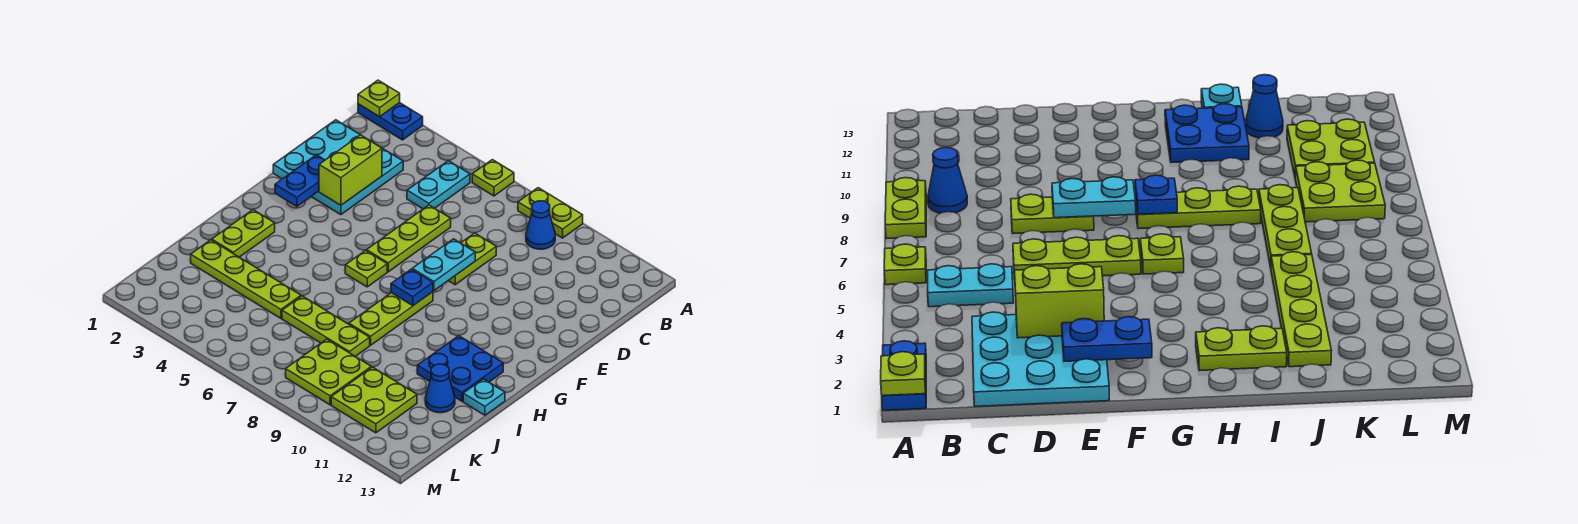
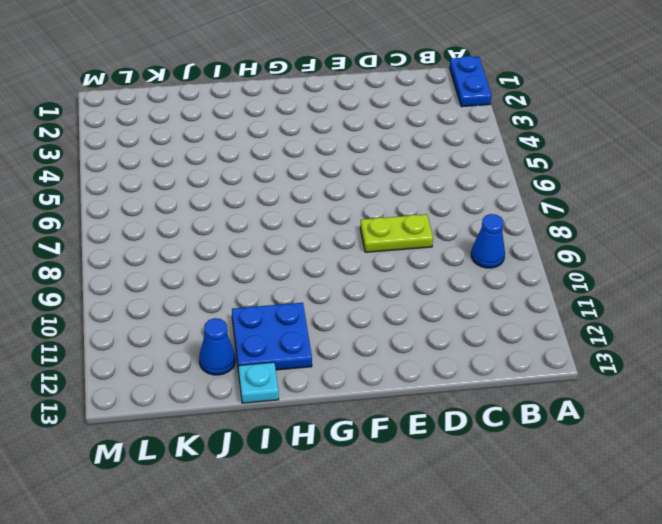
none -> lime plate A6 level 1
none -> lime plate A8:A9 level 1
none -> cyan plate B5:C5 level 1

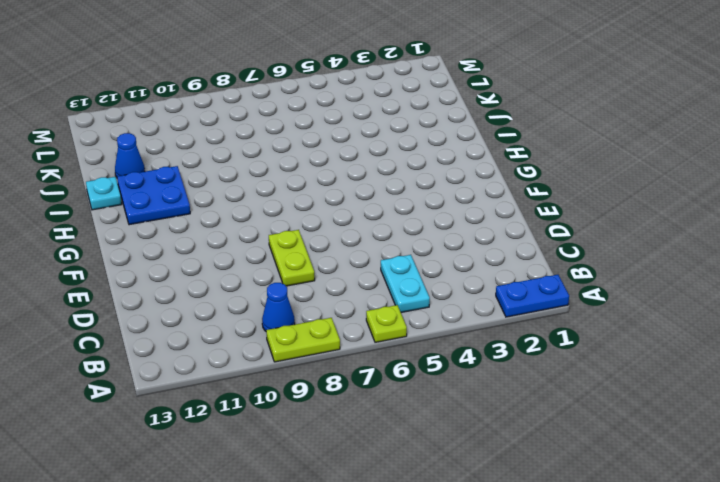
none -> cyan plate C1:E3 level 1
none -> lime plate D6:F6 level 1
none -> lime plate G6 level 1

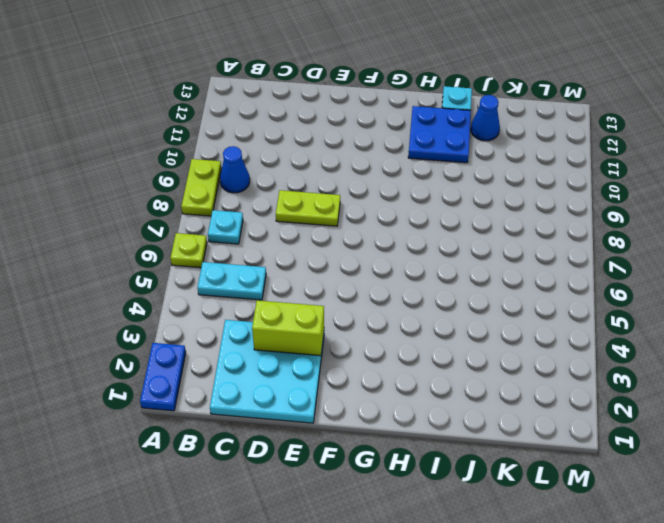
cyan plate B7 level 1 -> none
none -> lime plate D6:F6 level 1
none -> lime plate G6 level 1
none -> lime plate G8:I8 level 1

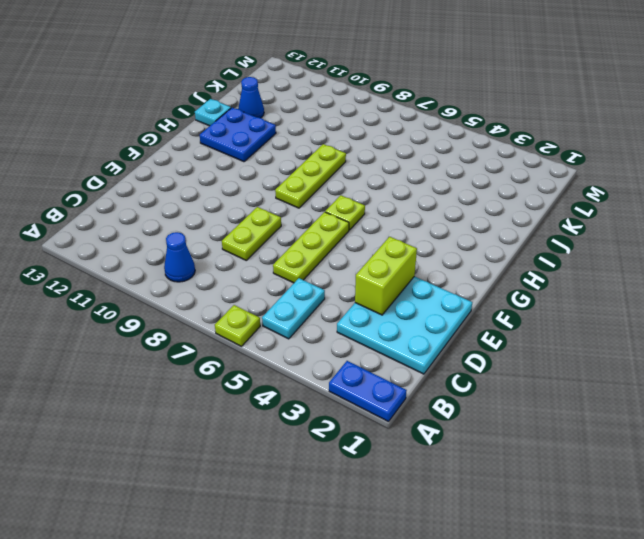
none -> lime plate A8:A9 level 1
none -> lime plate H2:I2 level 1
none -> lime plate J2:J5 level 1

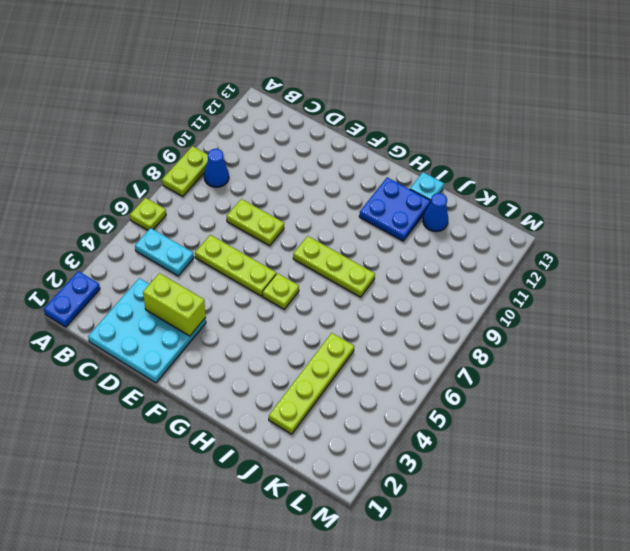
none -> lime plate H2:I2 level 1
none -> lime plate J6:J8 level 1
none -> lime plate K8:L9 level 1

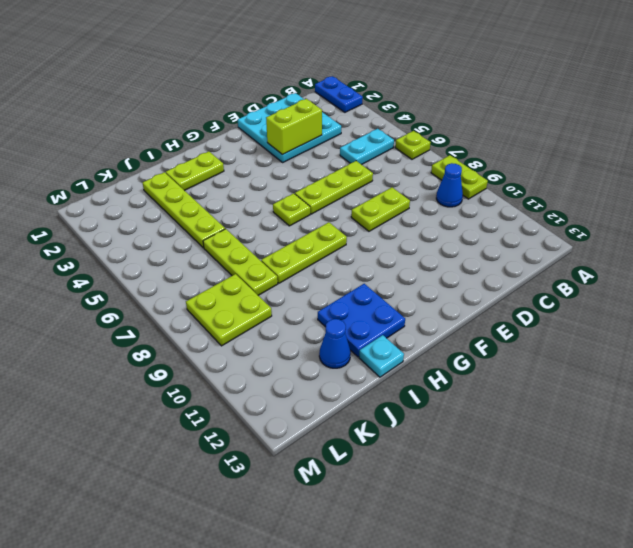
none -> lime plate K10:L11 level 1
none -> lime plate A1 level 2
none -> blue plate E2:F2 level 2

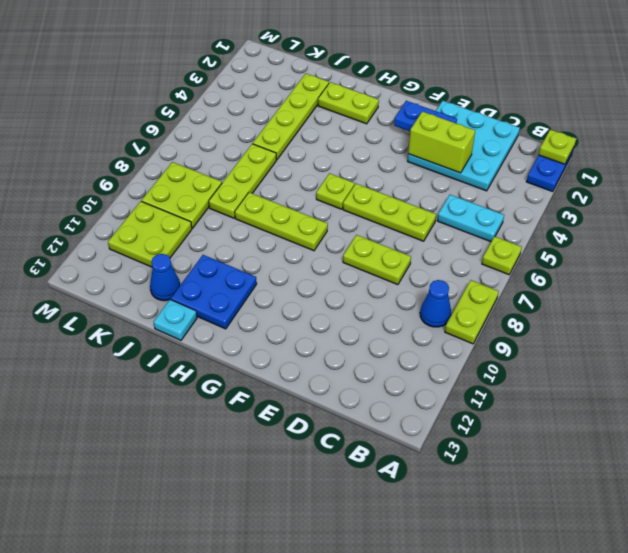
none -> cyan plate E8:F8 level 2
none -> blue plate G8 level 2

